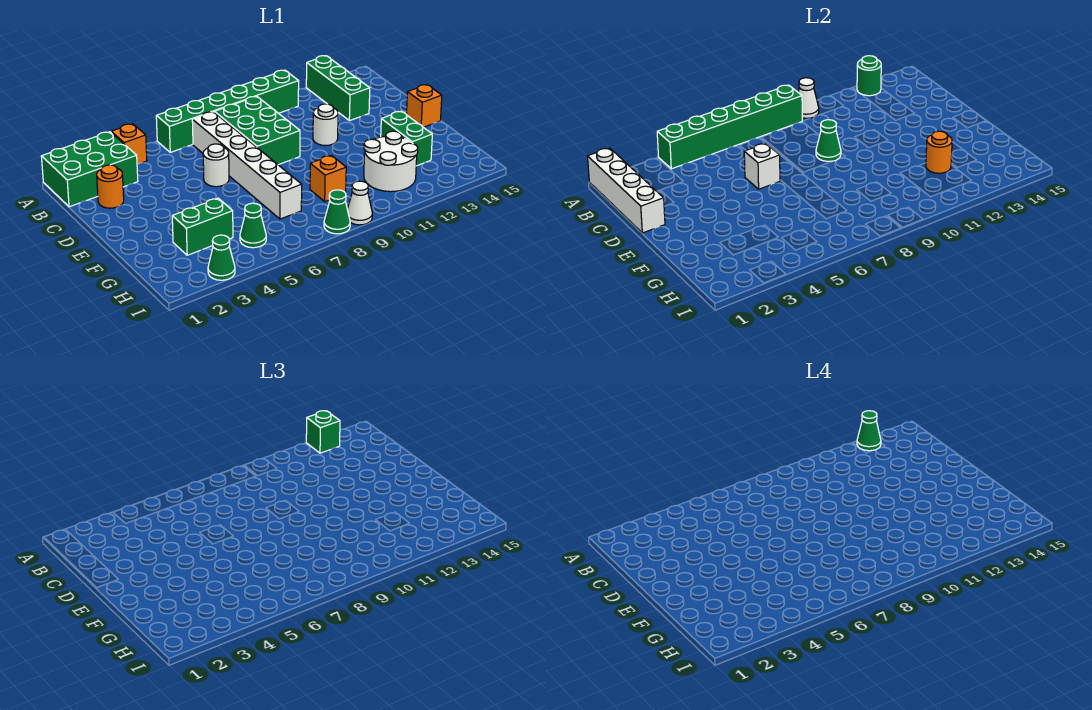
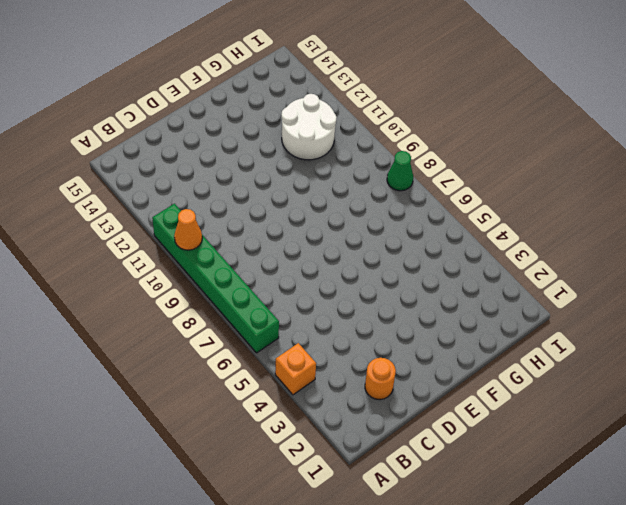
orange cone A10 level 2 -> white cone A10 level 2
none -> green brick A1:B3 level 1
none -> green brick A13:C13 level 1
none -> white brick B7:G7 level 1

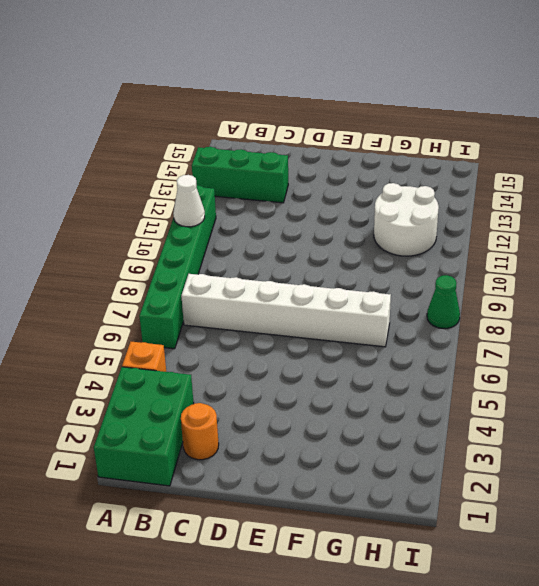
none -> green brick B8:D9 level 1
none -> white round brick D6 level 1
none -> white round brick D11 level 1

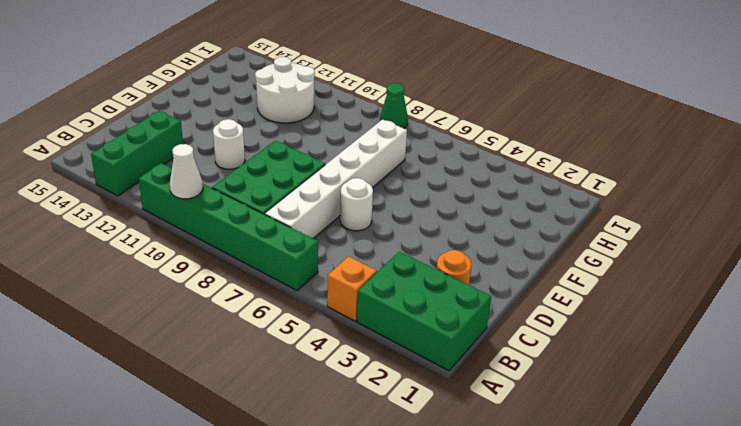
none -> orange brick E15 level 1
none -> green brick F13:G13 level 1
none -> green brick G3:G4 level 1

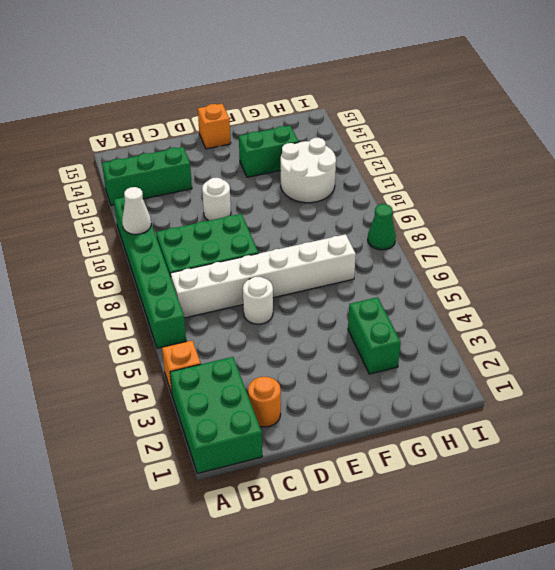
none -> orange brick G9 level 1
none -> green cone H5 level 1
none -> green cone I3 level 1

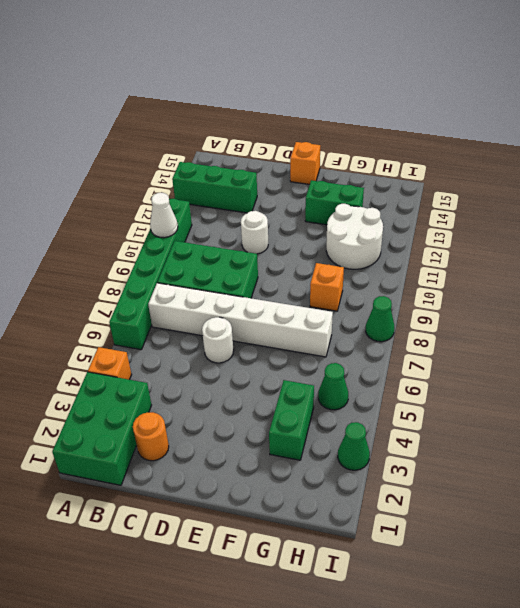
none -> white cone I9 level 1
none -> white brick A1:D1 level 2
none -> green brick A4:A9 level 2

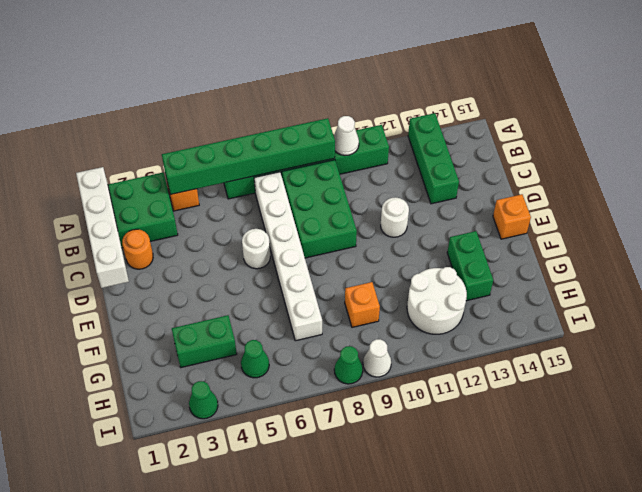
none -> green round brick A13 level 2
none -> white brick D6 level 2
none -> green cone D9 level 2

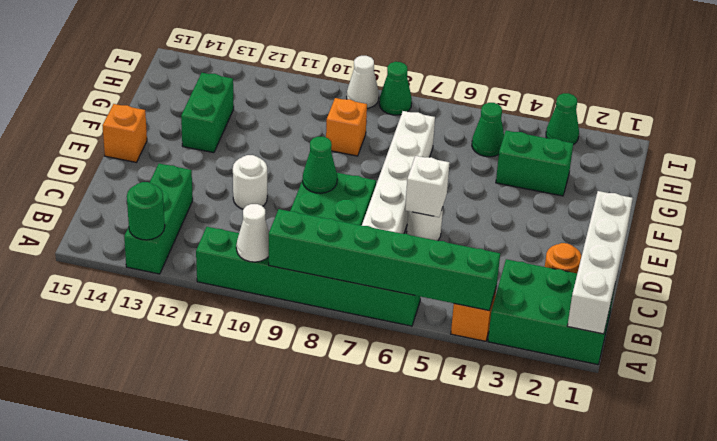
none -> white round brick G11:H12 level 1
none -> orange round brick G12 level 2
none -> green brick A13 level 3

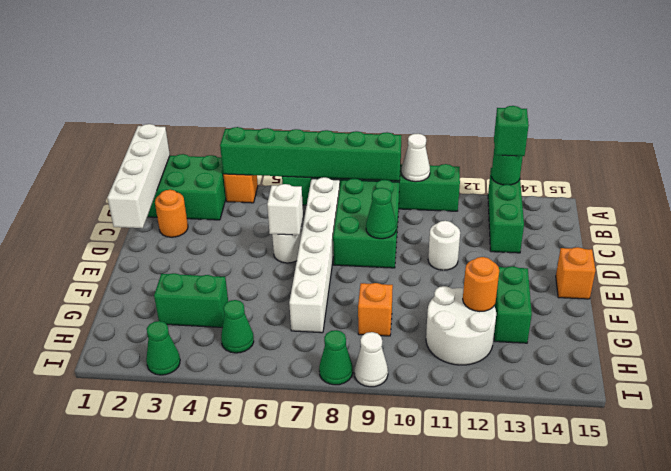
none -> green cone A13 level 4

